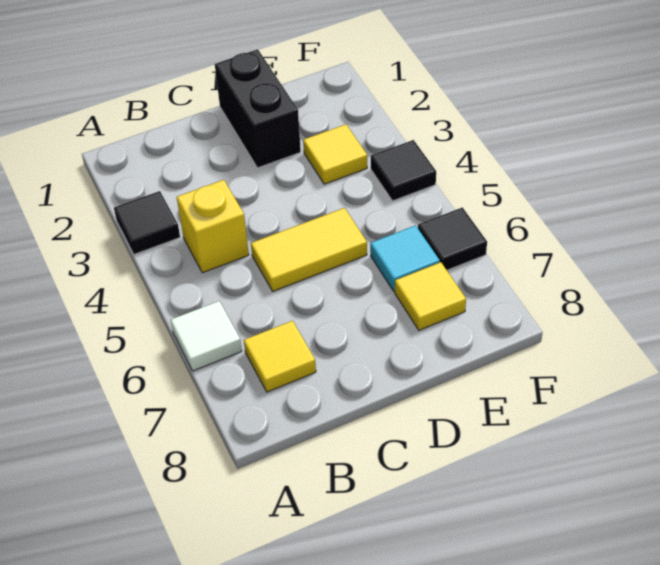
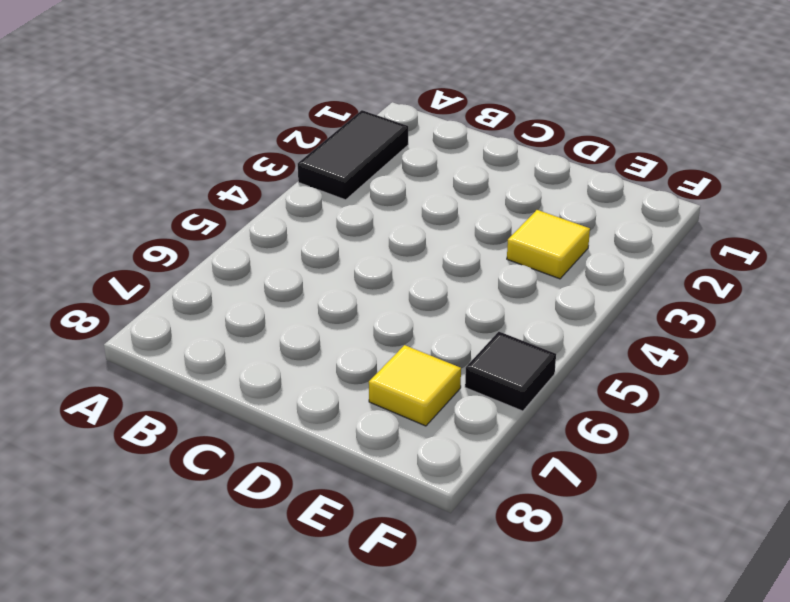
black tile A2:A3 level 1 -> black tile A3 level 1
none -> white tile A6 level 1
none -> yellow brick B4 level 1

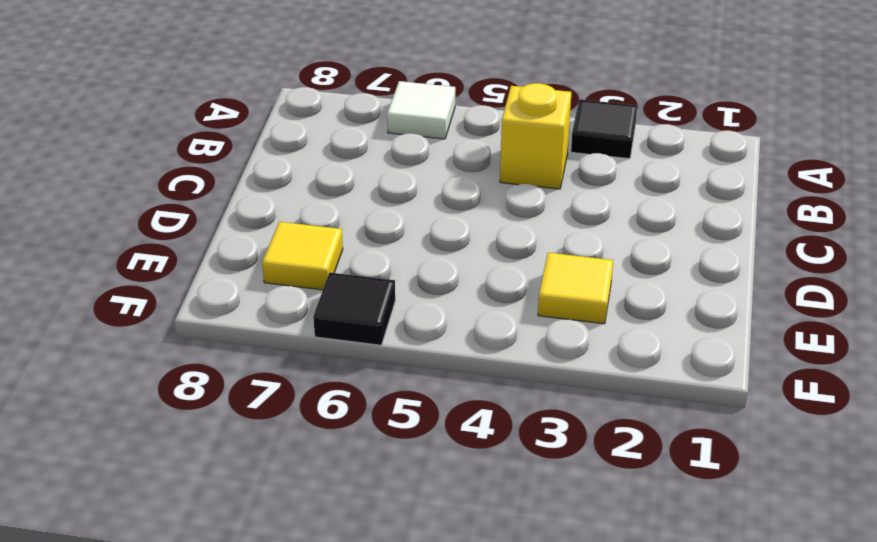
none -> yellow tile B7 level 1
none -> yellow tile C5:D5 level 1

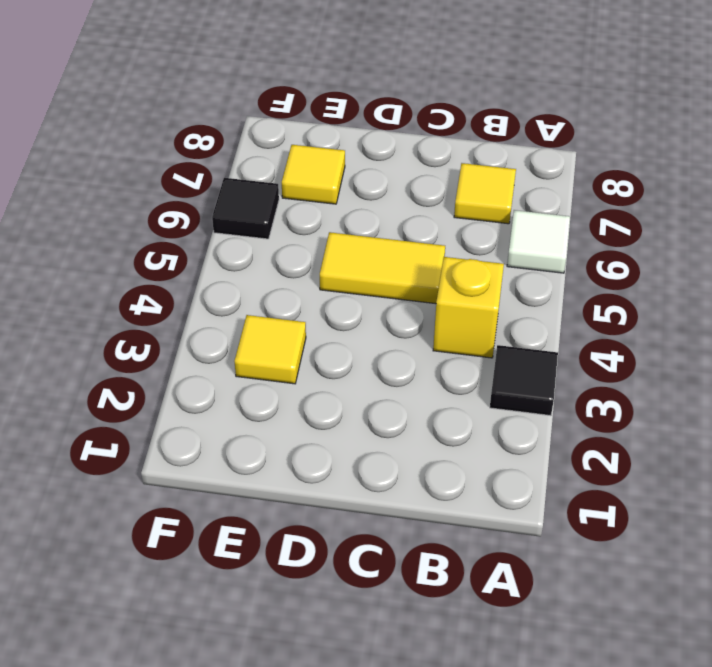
none -> black brick D1:D2 level 1
none -> cyan tile E6 level 1

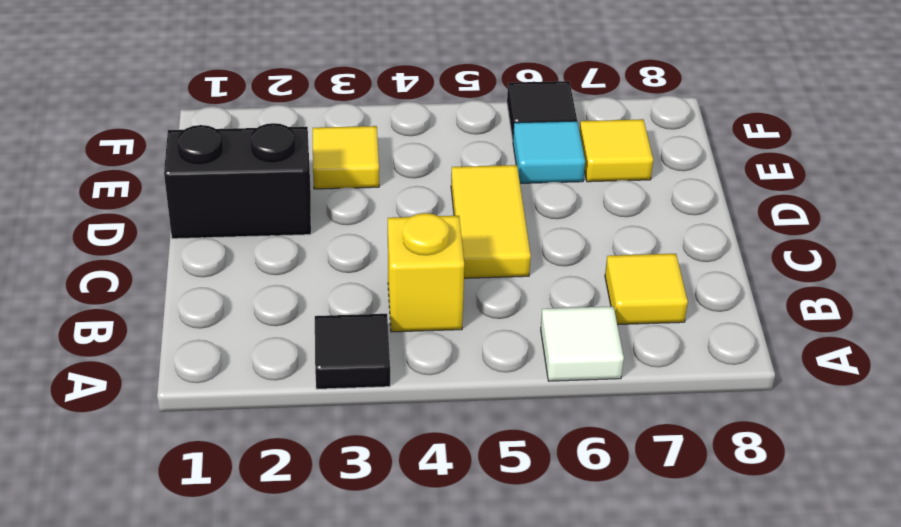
none -> black tile F4 level 1

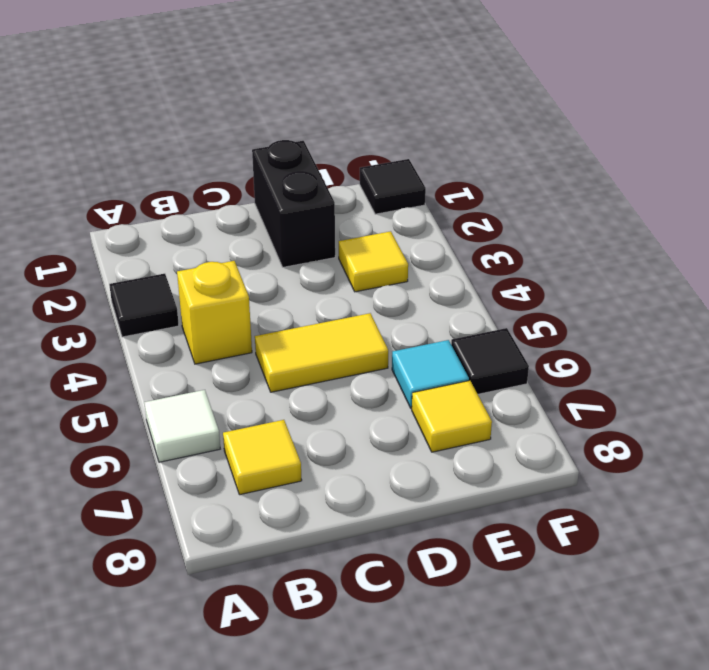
black tile F1 level 1 -> black tile F4 level 1

